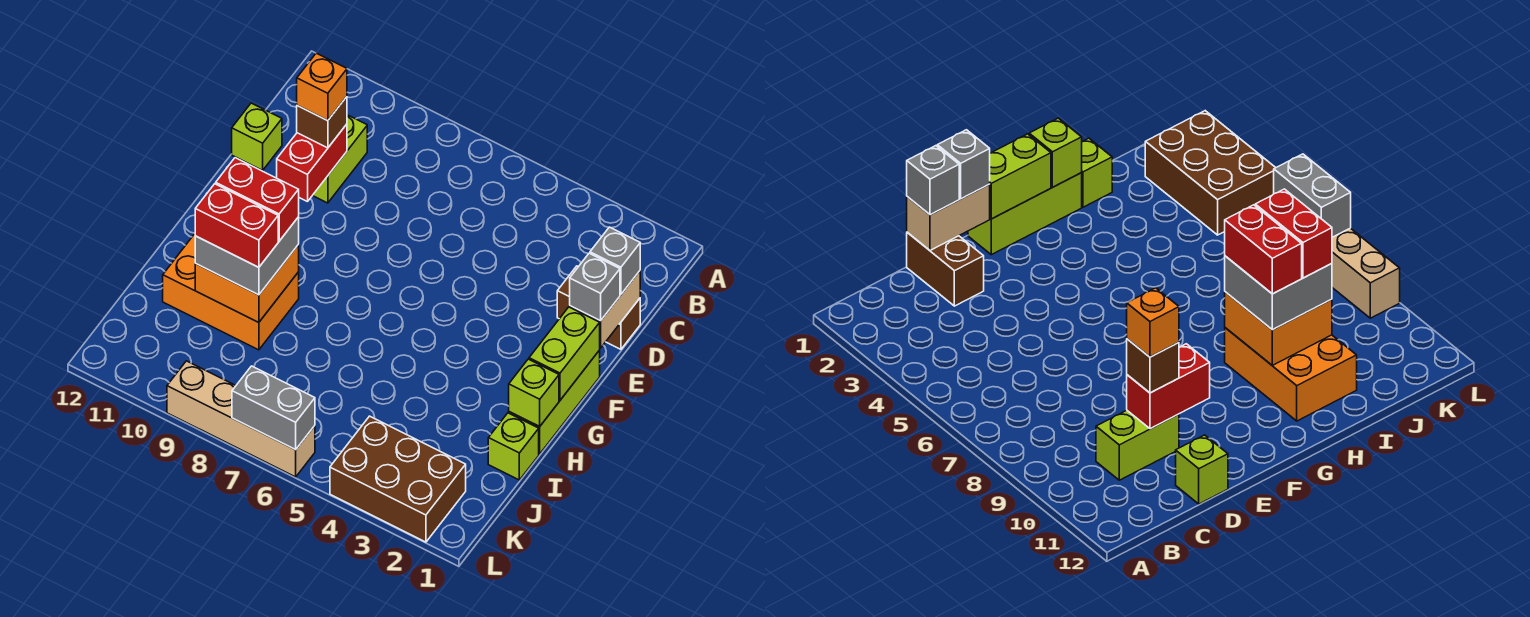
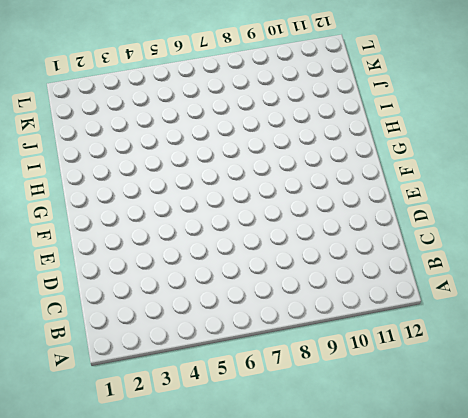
none -> lime brick C10:D10 level 1
none -> brown brick D1:D2 level 1
none -> lime brick D12 level 1

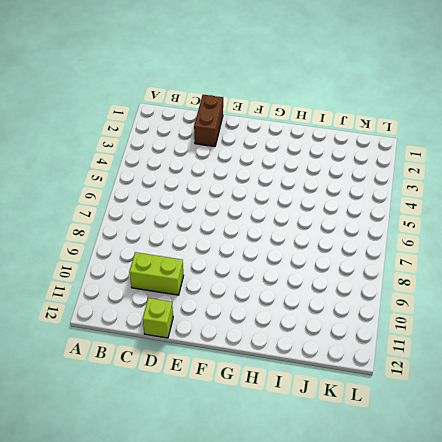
none -> lime brick F1:H1 level 1
none -> orange brick H9:I11 level 1
none -> lime brick I1 level 1

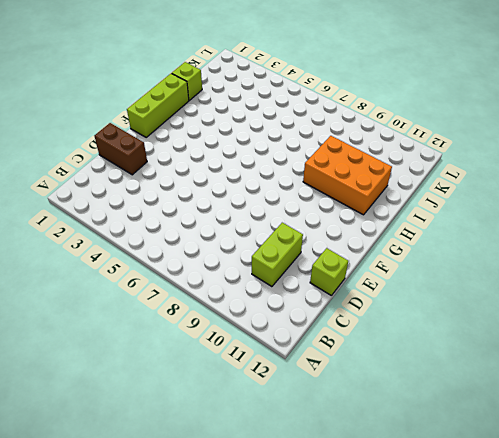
none -> brown brick K2:L4 level 1
none -> tan brick L6:L9 level 1
none -> tan brick D1:E1 level 2

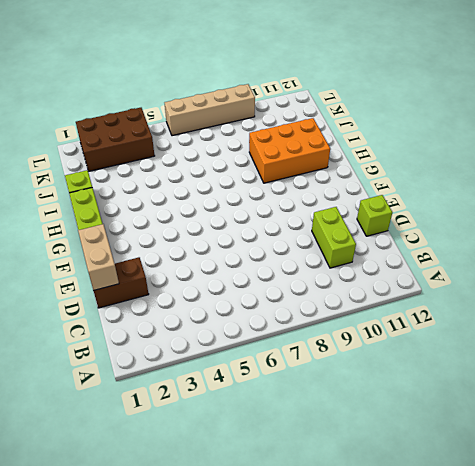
none -> red brick D10:E10 level 2
none -> lime brick F1:G1 level 2
none -> lime brick H1 level 2

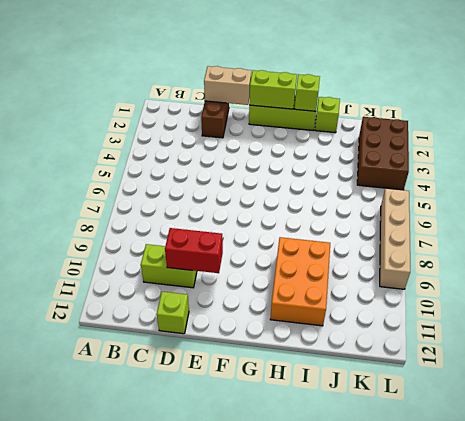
none -> orange brick H9:I10 level 2
none -> grey brick L6:L7 level 2
none -> grey brick D1 level 3

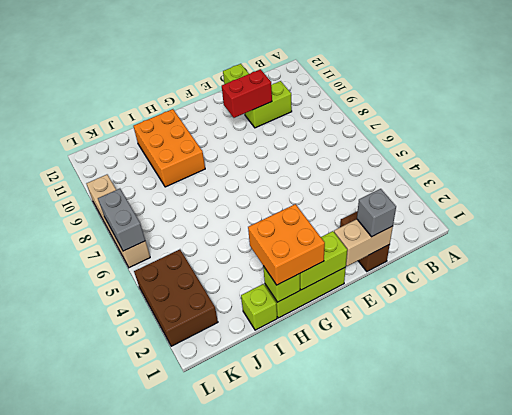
orange brick G1:H2 level 3 -> orange brick H9:I10 level 2
none -> brown brick D10 level 3
none -> grey brick E1 level 3
none -> grey brick H9:I10 level 3

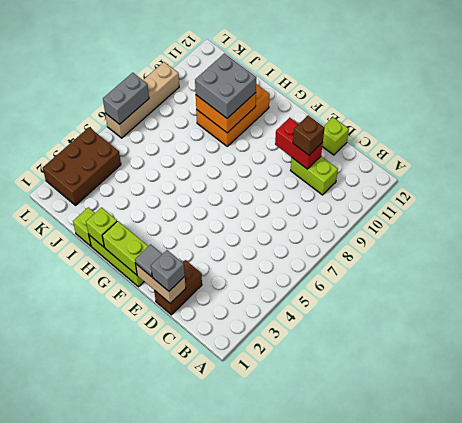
grey tile E1 level 3 -> grey brick E1 level 3
none -> orange brick D10 level 4
none -> red brick H9:H10 level 4
none -> red brick I9:I10 level 4

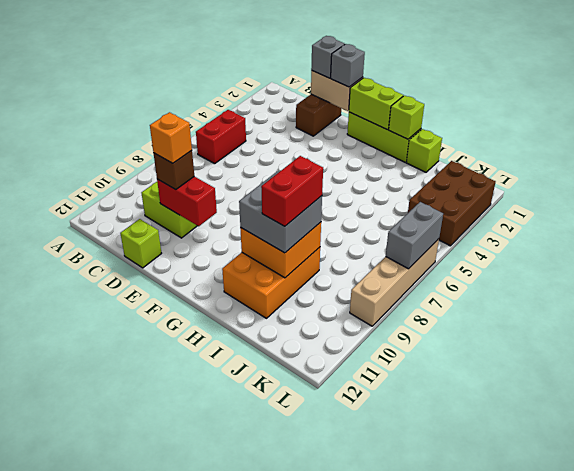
red brick B5:B6 level 1 -> red brick H9:H10 level 4

